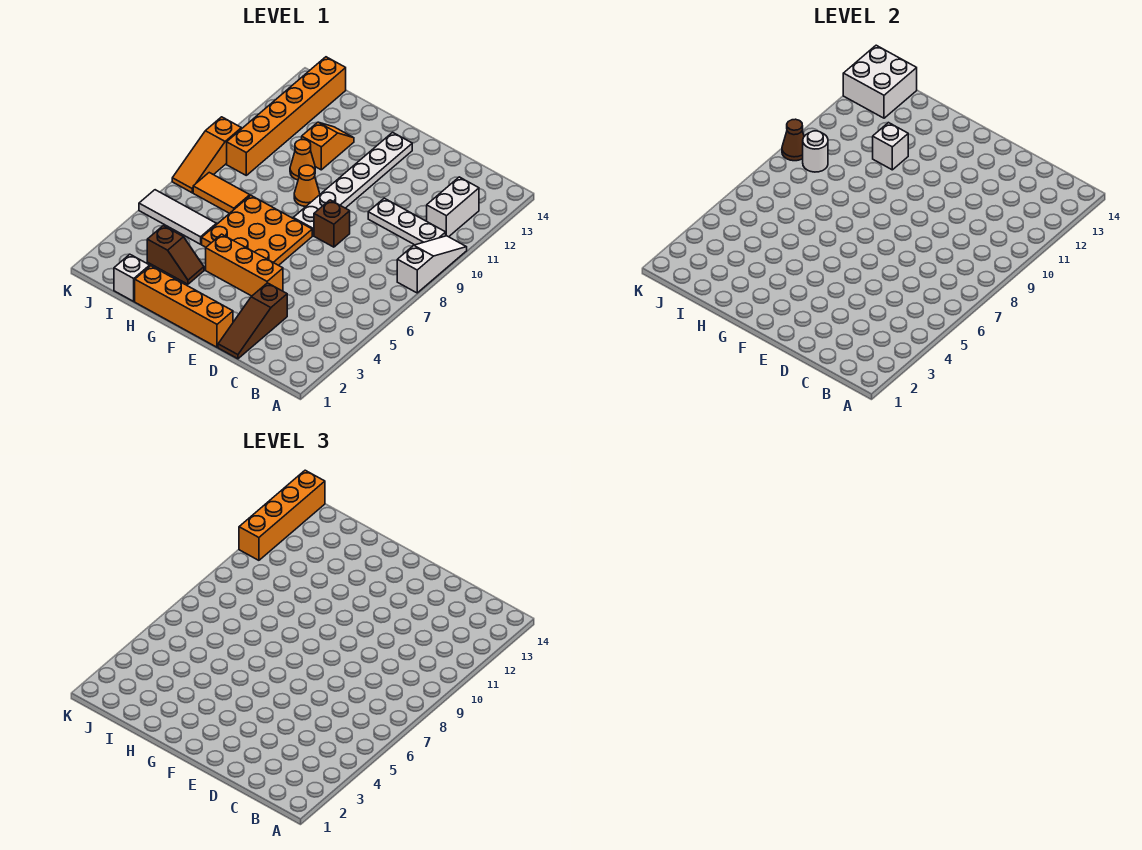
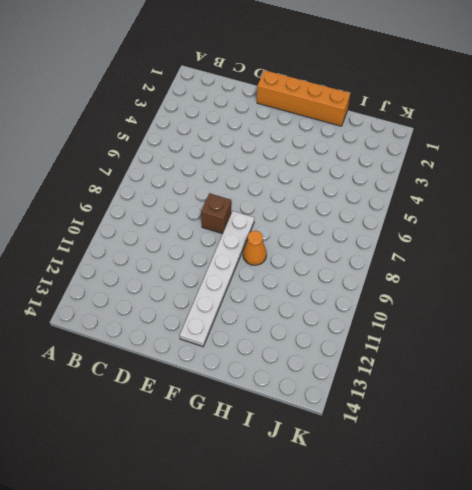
none -> white slope A8:A10 level 1 top 8
none -> white plate B10:D10 level 1
none -> white brick B11:B12 level 1

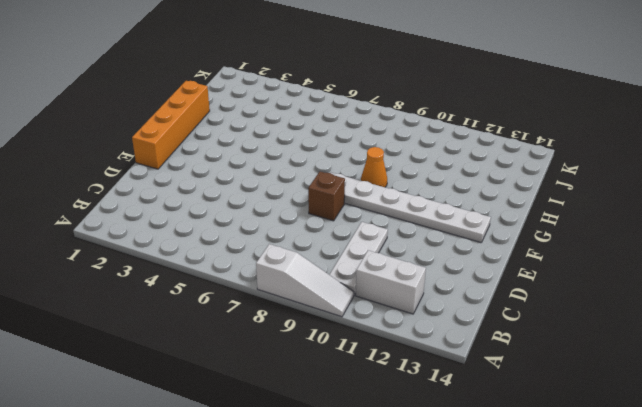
none -> brown slope D1:D3 level 1 top 3
none -> orange brick E4:G4 level 1
none -> orange plate F5:H7 level 1

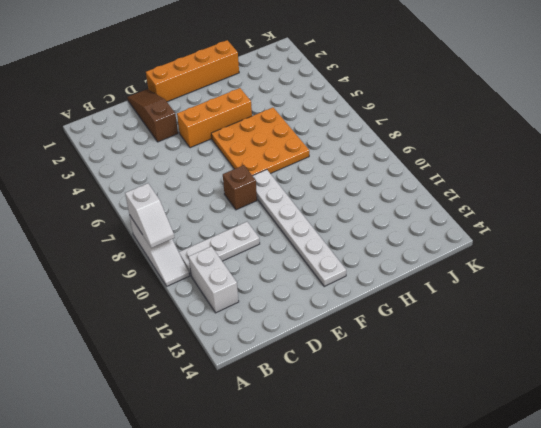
white slope A8:A9 level 2 top 8 -> none
none -> orange cone G9 level 1
none -> brown slope H3:I3 level 1 top I
none -> orange cone H10 level 1

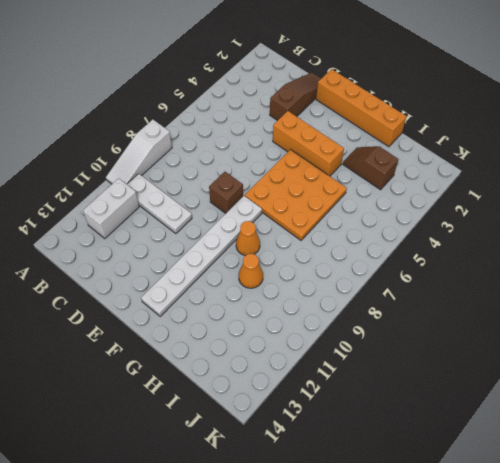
none -> orange slope H11:H12 level 1 top 11
none -> white brick I1 level 1
none -> white tile I5:K5 level 1

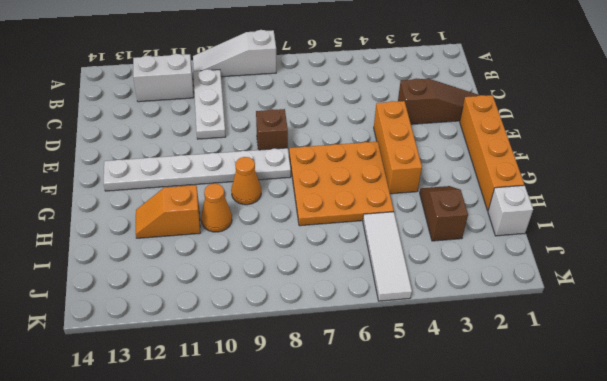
none -> orange tile I7:J7 level 1
none -> orange brick J9:J14 level 1
none -> orange slope K7:K9 level 1 top 9

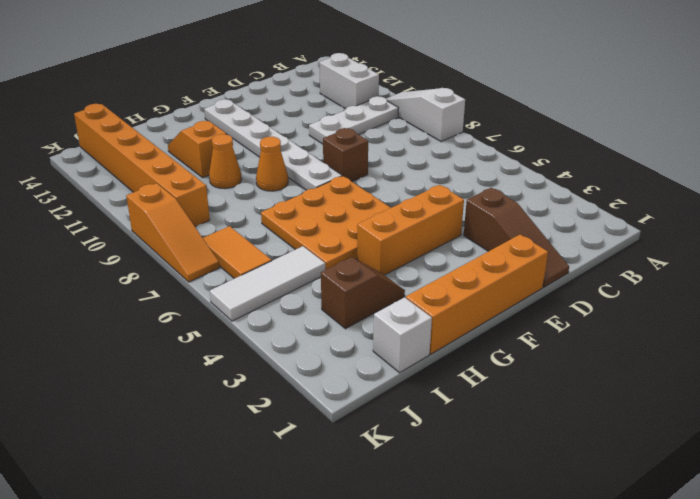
orange tile J6:J7 level 1 -> orange tile I7:J7 level 1
none -> white brick H11 level 2
none -> white round brick J9 level 2
none -> white brick J13:K14 level 2

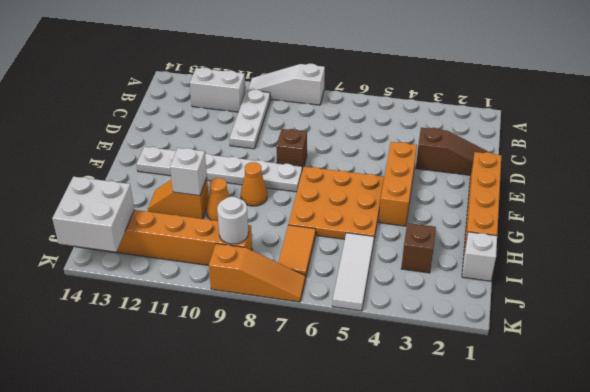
none -> brown cone K9 level 2
none -> orange brick K11:K14 level 3

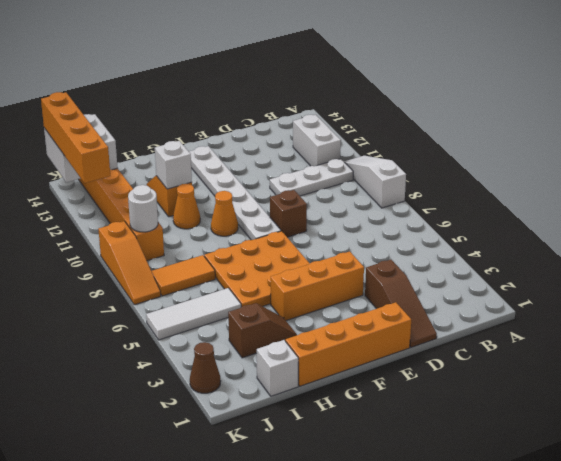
brown cone K2 level 1 -> brown cone K9 level 2

